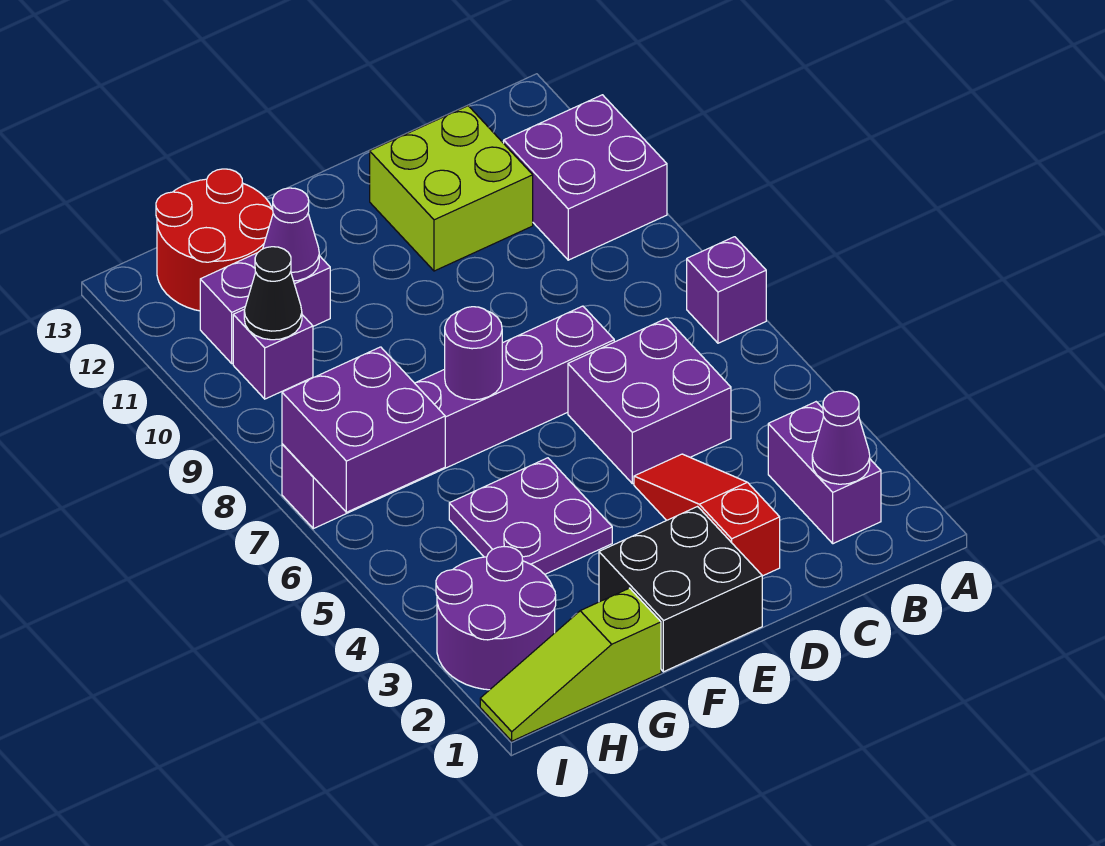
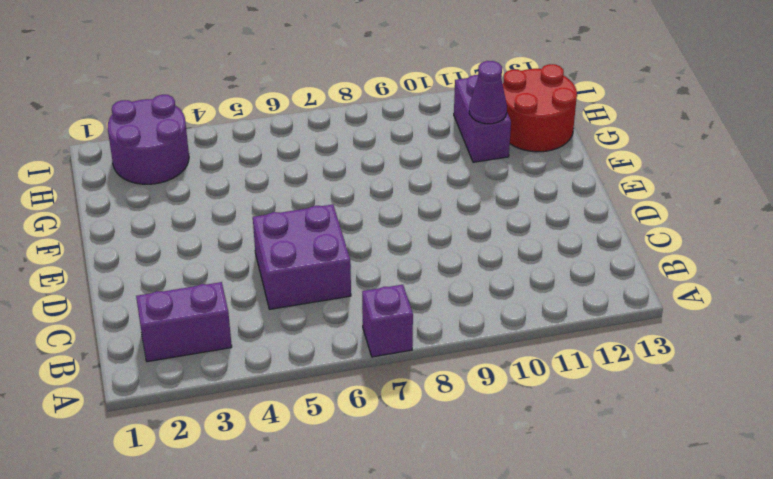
none -> purple brick A10:B11 level 1
none -> lime brick C11:D12 level 1
none -> red slope D2:D4 level 1 top 2

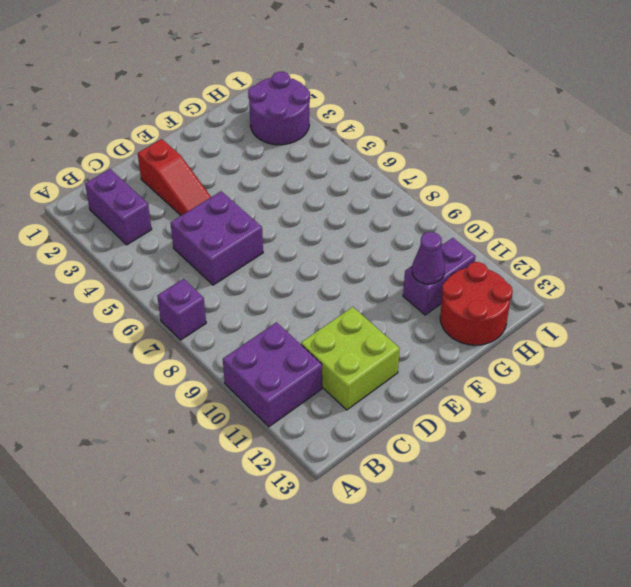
none -> purple brick D7:I7 level 1
none -> black brick E1:F2 level 1
none -> purple plate F4:G5 level 1

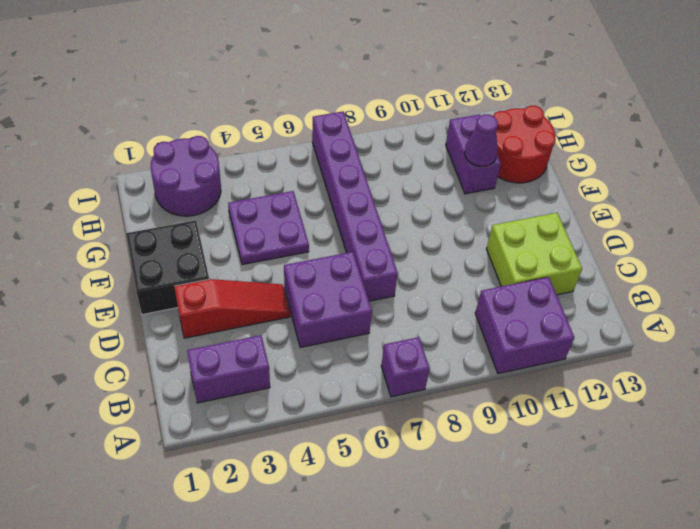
none -> lime slope G1:I1 level 1 top G
none -> purple brick H10 level 1
none -> purple cone B2 level 2

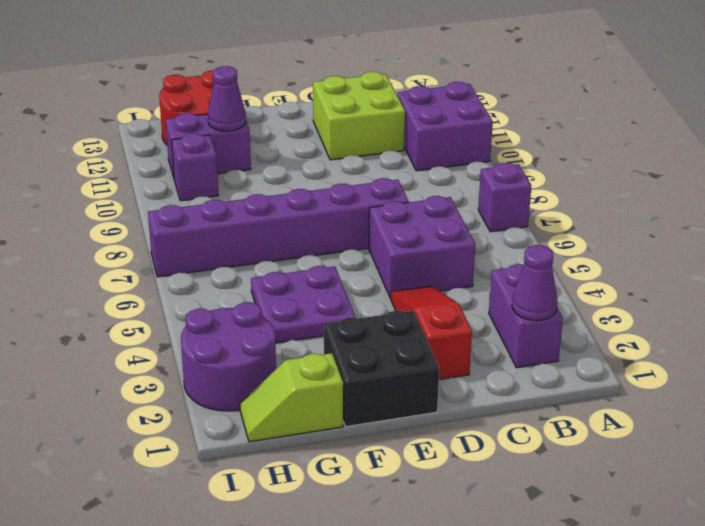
lime slope G1:H1 level 1 top G -> lime slope G1:I1 level 1 top G
none -> purple round brick F7 level 2
none -> purple brick H6:I7 level 2
none -> black cone H10 level 2

